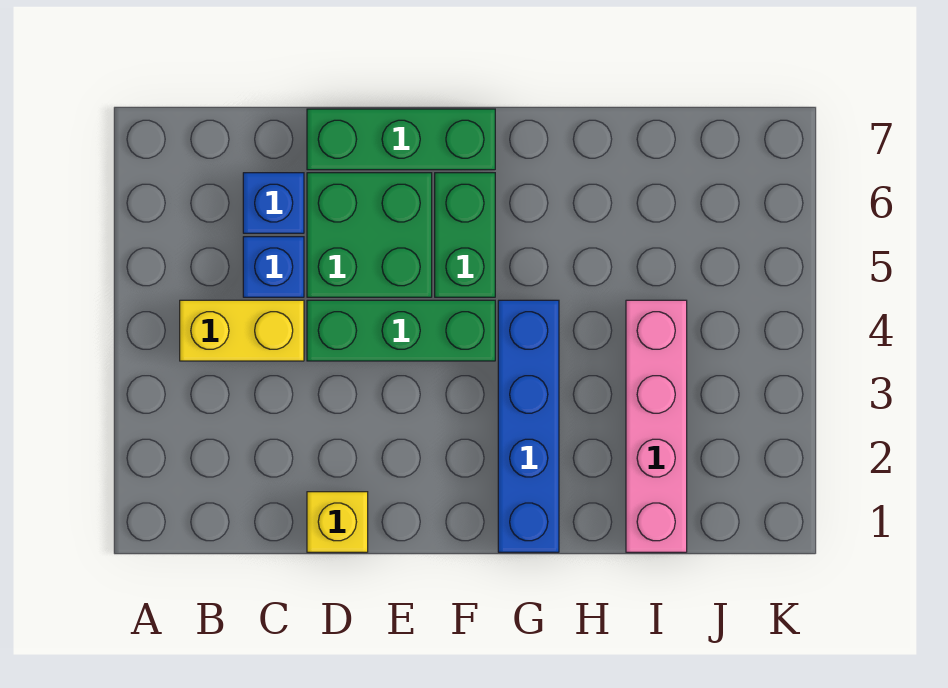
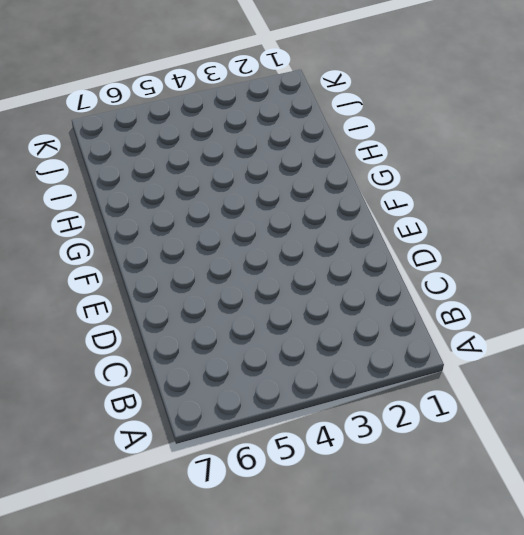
none -> yellow brick B4:C4 level 1
none -> blue brick C5 level 1

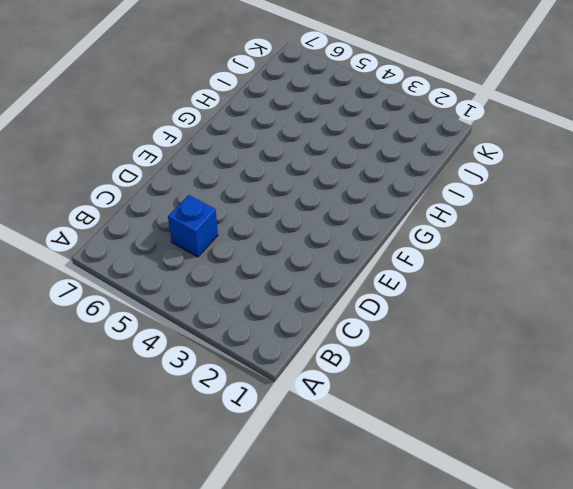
none -> yellow brick B4:C4 level 1
none -> blue brick C6 level 1

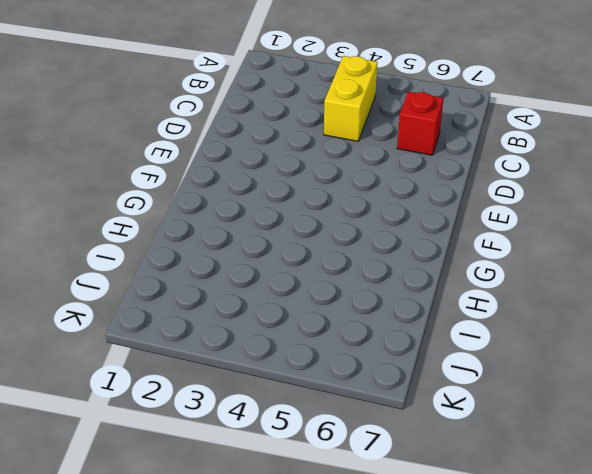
red brick C6 level 1 -> blue brick C6 level 1
none -> blue brick C5 level 1
none -> yellow brick D1 level 1

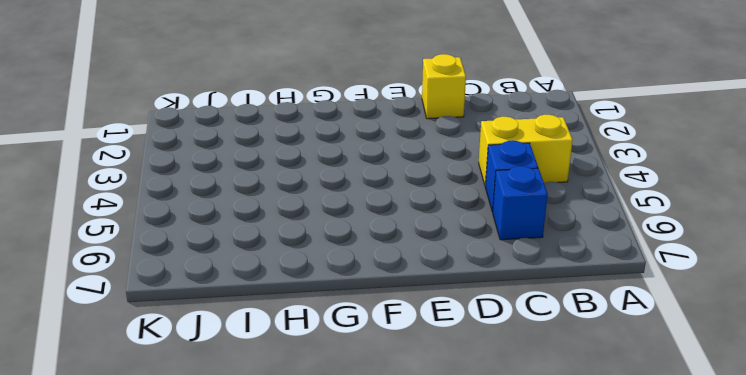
none -> green brick D4:F4 level 1
none -> green brick D5:E6 level 1

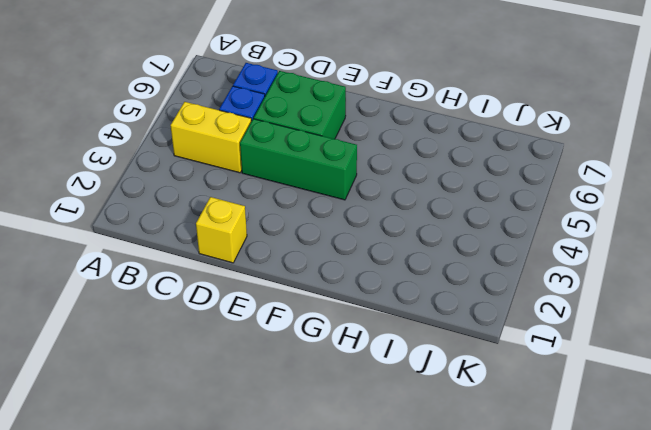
none -> green brick D7:F7 level 1
none -> green brick F5:F6 level 1

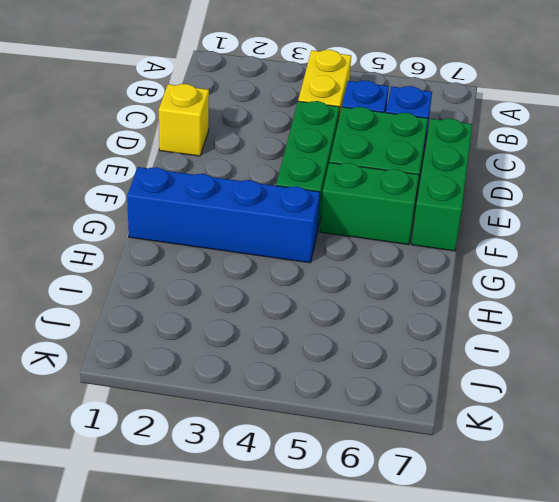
none -> pink brick I1:I4 level 1

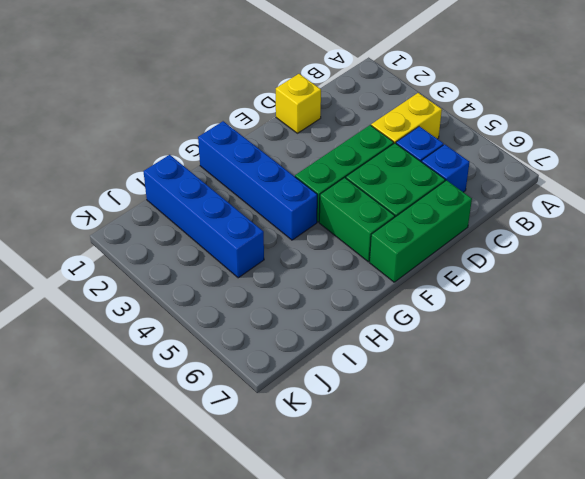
blue brick I1:I4 level 1 -> pink brick I1:I4 level 1

